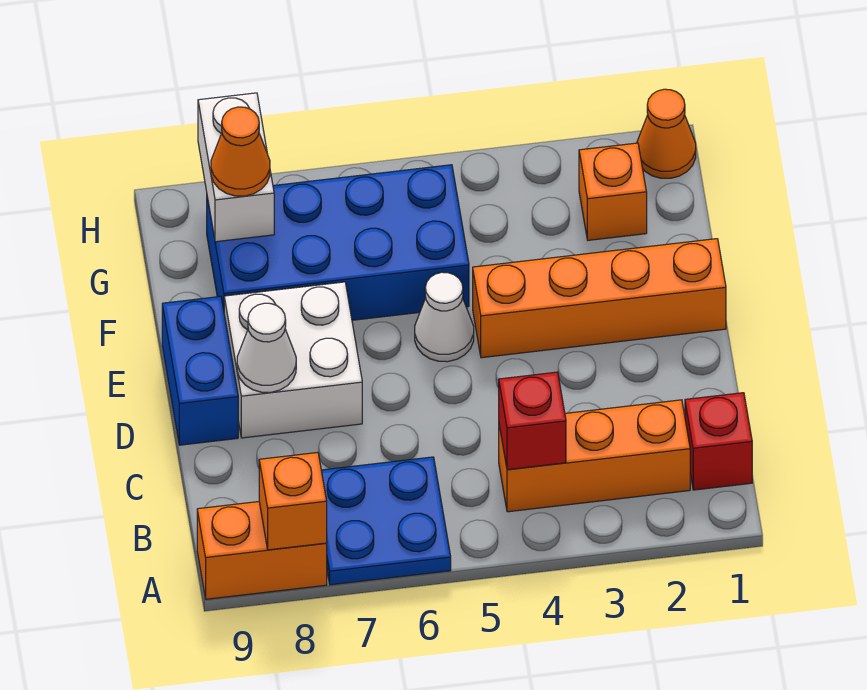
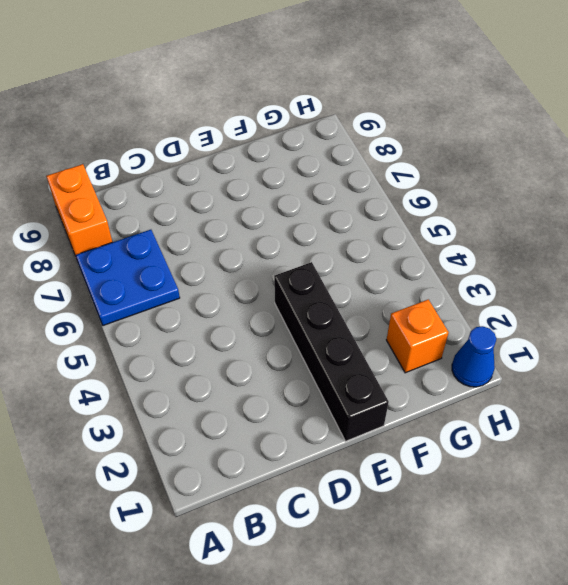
black brick E1:E4 level 1 -> orange brick E1:E4 level 1
blue cone H1 level 1 -> orange cone H1 level 1
none -> red brick B1 level 1
none -> orange brick B2:B4 level 1
none -> white brick D7:E8 level 1

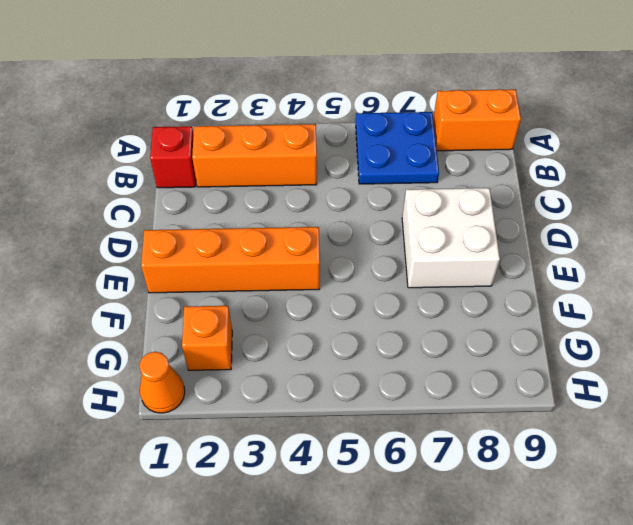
none -> blue brick D9:E9 level 1
none -> white cone E5 level 1
none -> blue brick F5:G8 level 1

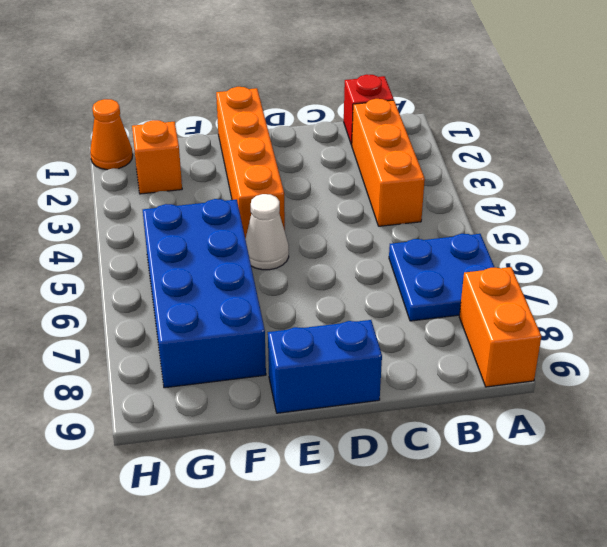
none -> white brick D7:E8 level 1
none -> orange brick A8 level 2
none -> red brick B4 level 2

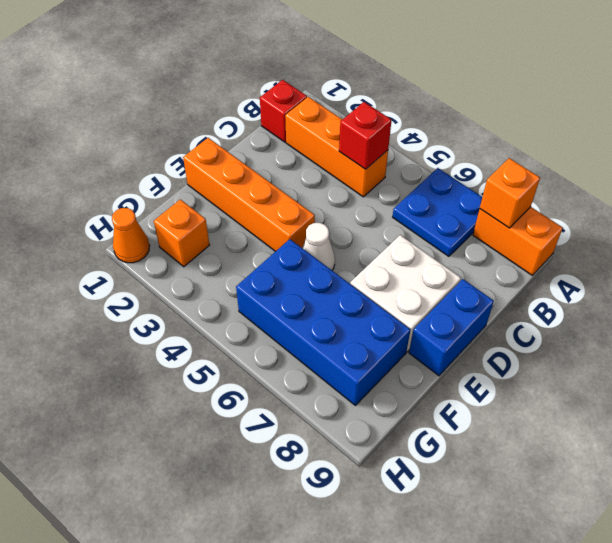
none -> white cone D8 level 2
none -> white brick G8:H8 level 2
none -> orange cone G8 level 3

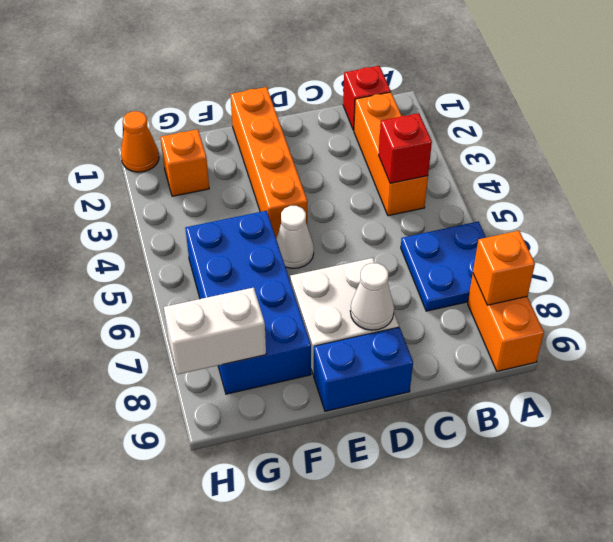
none -> orange cone G8 level 3

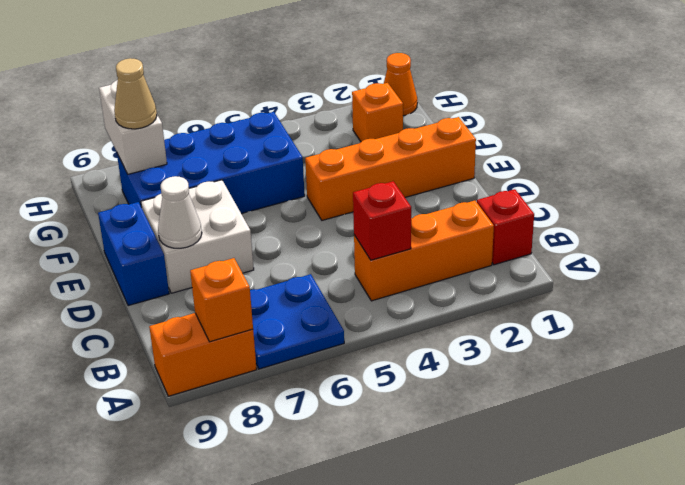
tan cone G8 level 3 -> orange cone G8 level 3
none -> white cone E5 level 1

